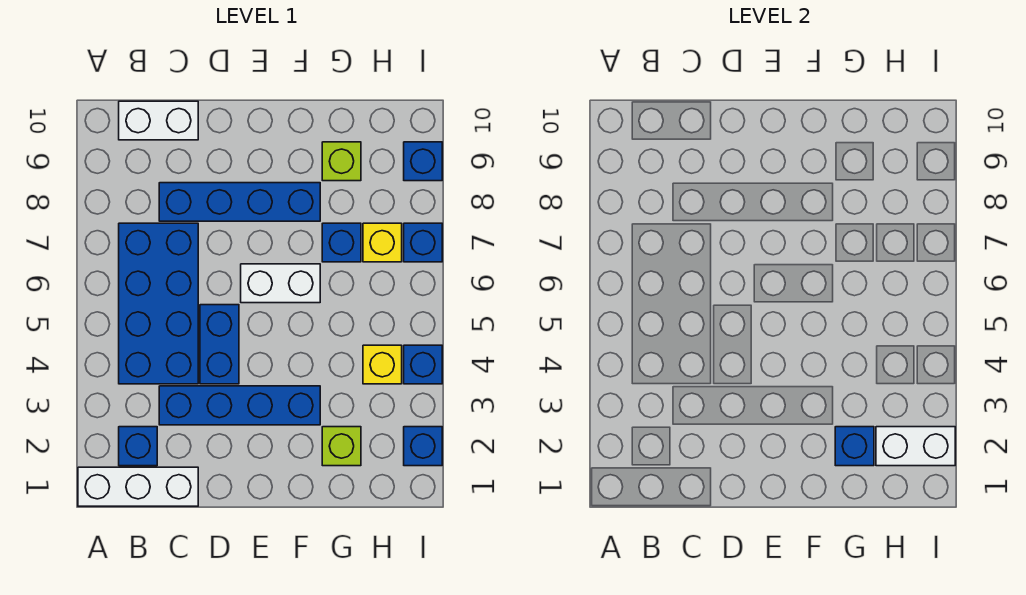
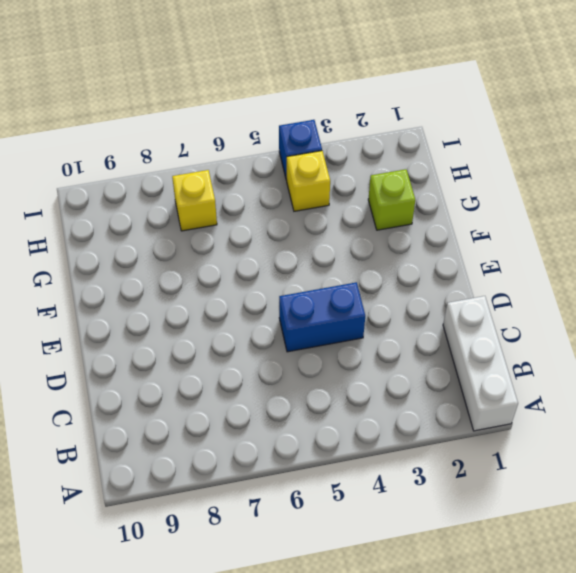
none -> blue brick B2 level 1
none -> blue brick B4:C7 level 1
none -> white brick B10:C10 level 1

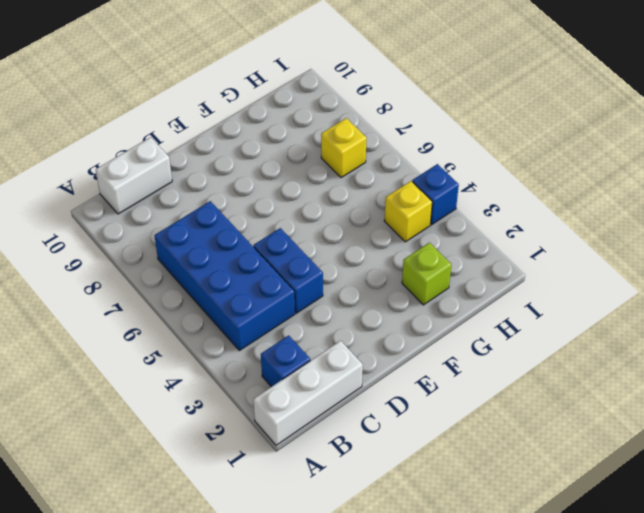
none -> blue brick C3:F3 level 1
none -> blue brick C8:F8 level 1
none -> white brick E6:F6 level 1

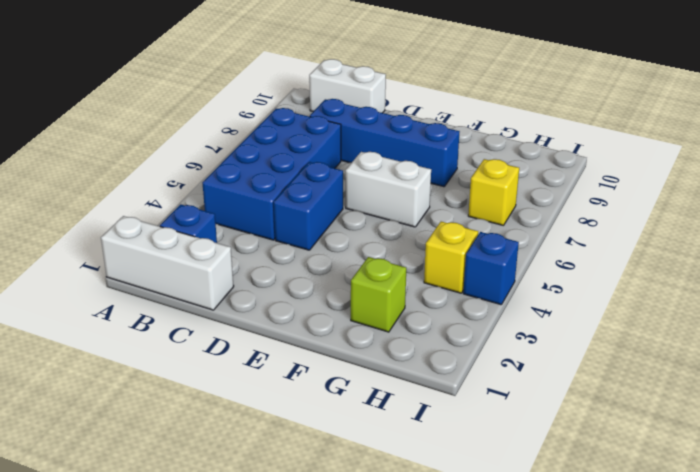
none -> blue brick C3:F3 level 1
none -> blue brick G7 level 1
none -> lime brick G9 level 1

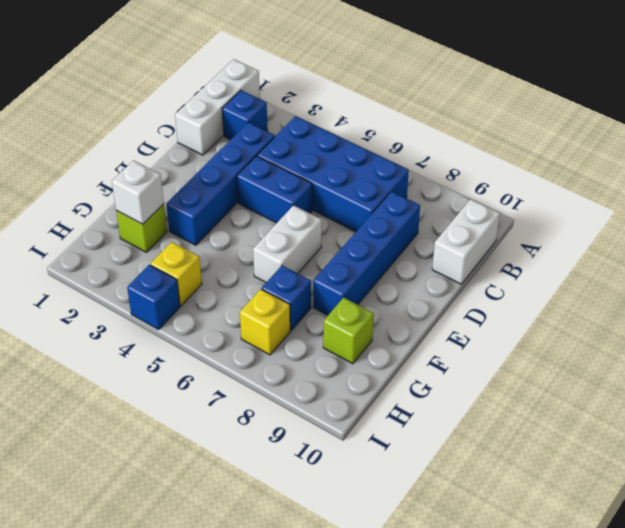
white brick G2 level 2 -> blue brick G2 level 2
none -> blue brick I2 level 1
none -> blue brick I7 level 1
none -> blue brick I9 level 1

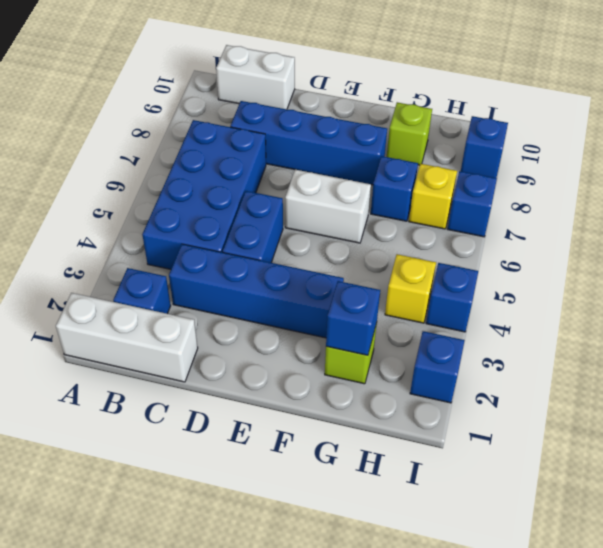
none -> white brick H2:I2 level 2

